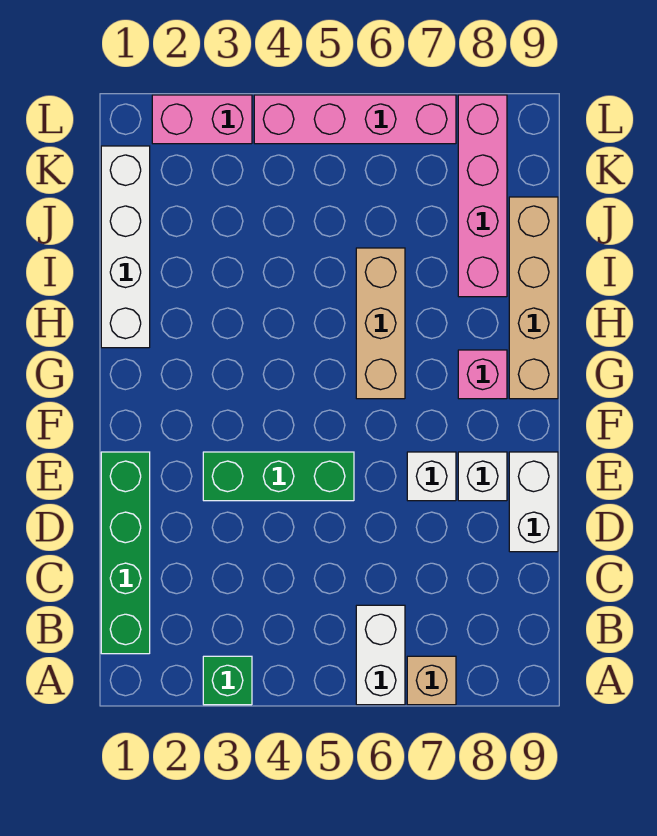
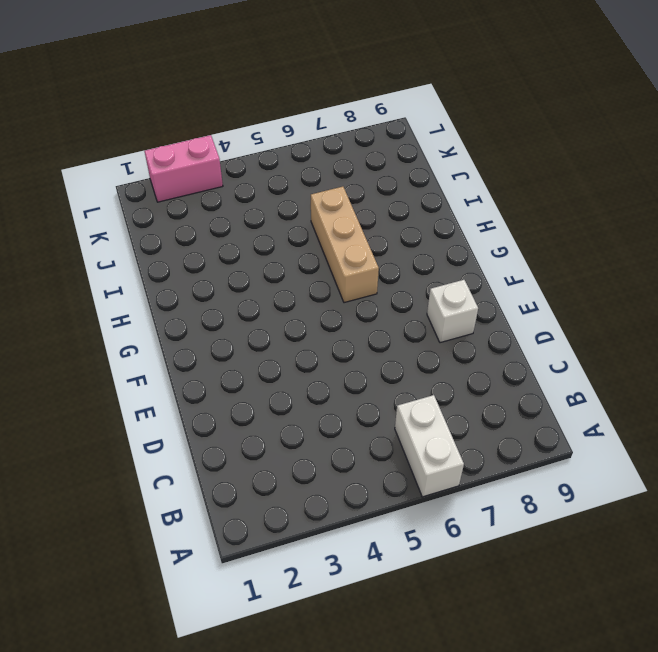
none -> green brick A3 level 1
none -> tan brick A7 level 1
none -> green brick B1:E1 level 1

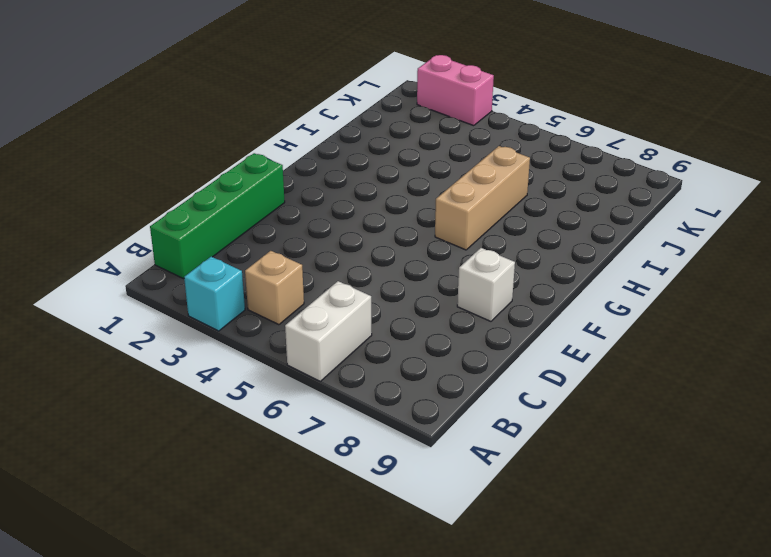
cyan brick A3 level 1 -> green brick A3 level 1
tan brick B4 level 1 -> tan brick A7 level 1
none -> white brick D9:E9 level 1
none -> green brick E3:E5 level 1
none -> white brick E7 level 1

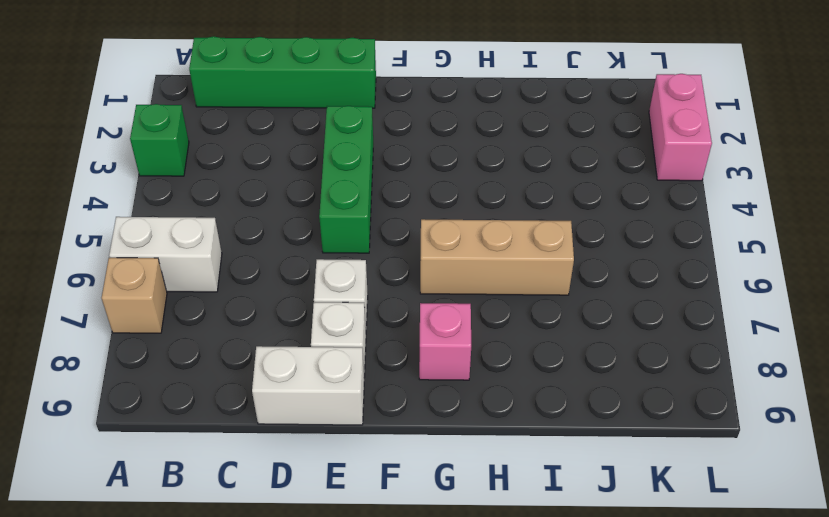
none -> tan brick G9:J9 level 1
none -> white brick H1:K1 level 1
none -> pink brick I8:L8 level 1

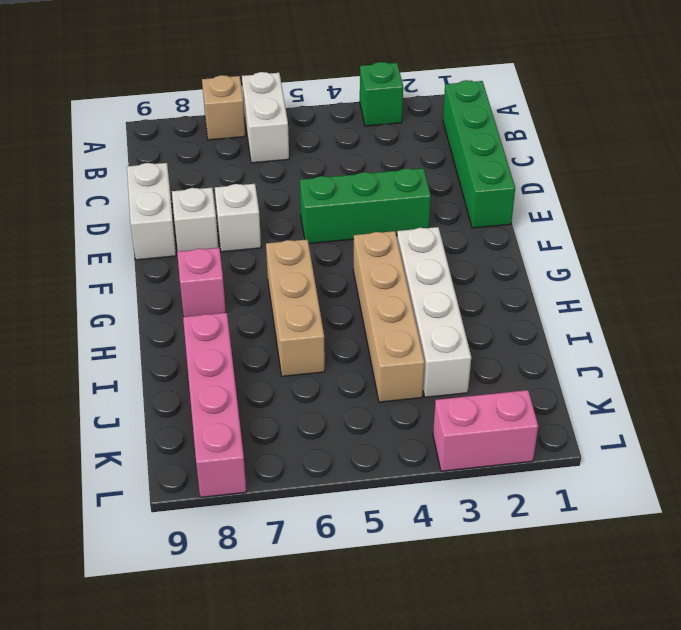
white brick G3:J3 level 1 -> white brick H1:K1 level 1
tan brick G4:J4 level 1 -> tan brick G9:J9 level 1
none -> pink brick L4:L7 level 1

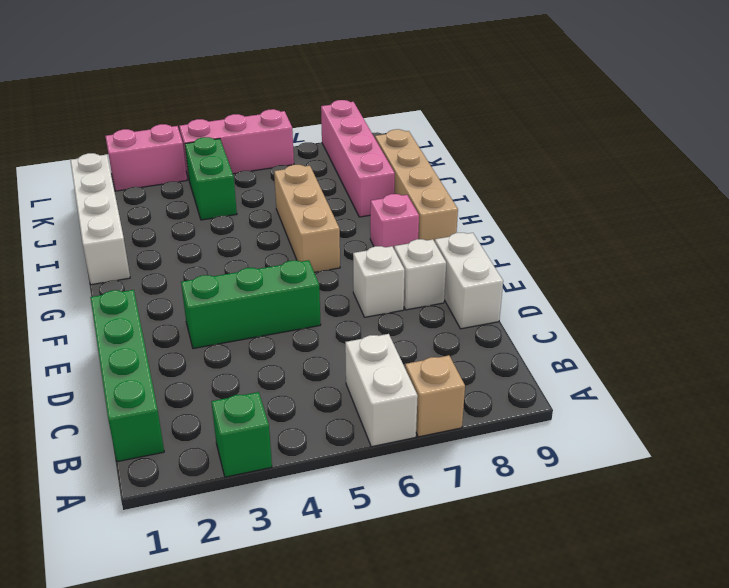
green brick J4:K4 level 1 -> none
pink brick L4:L6 level 1 -> pink brick L4:L7 level 1

